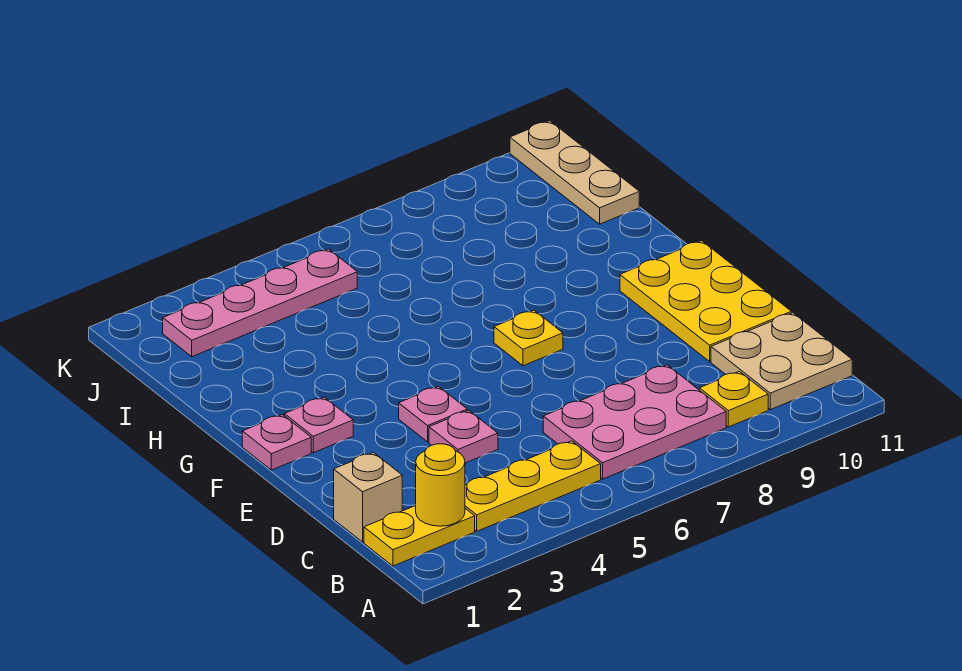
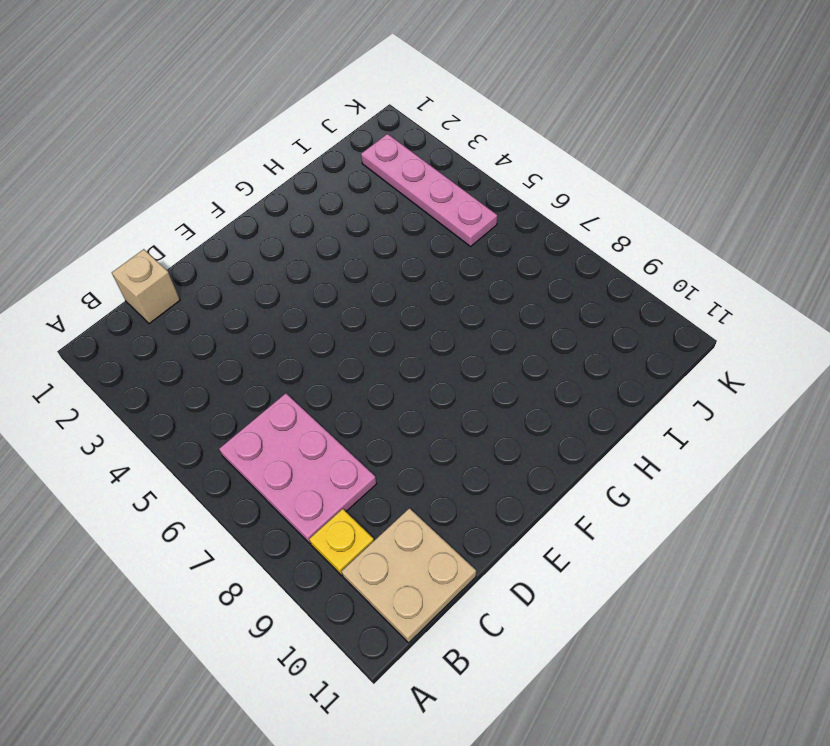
none -> yellow plate B1:B2 level 1
none -> yellow plate B3:B5 level 1
none -> pink plate D4 level 1

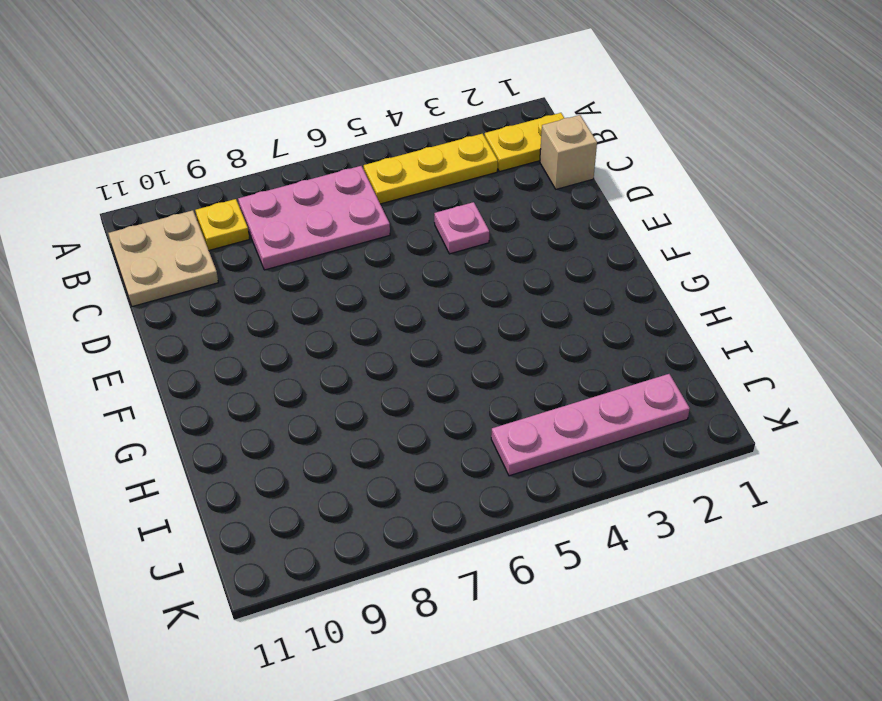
none -> yellow plate D10:F11 level 1
none -> pink plate E4 level 1
none -> pink plate F1 level 1

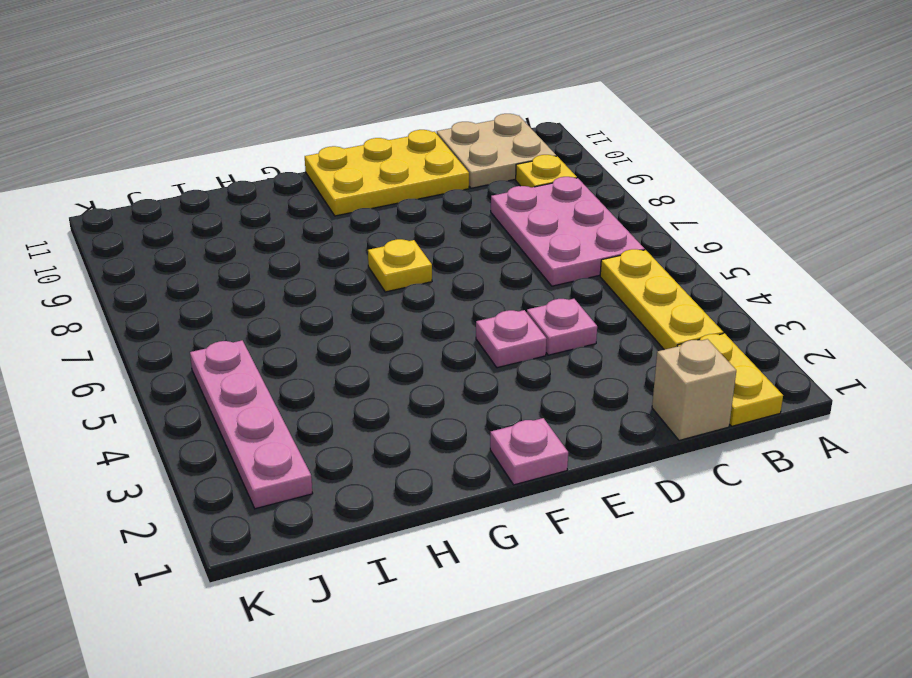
none -> pink plate F2 level 1
none -> tan plate I11:K11 level 1
none -> yellow round brick B2 level 2

